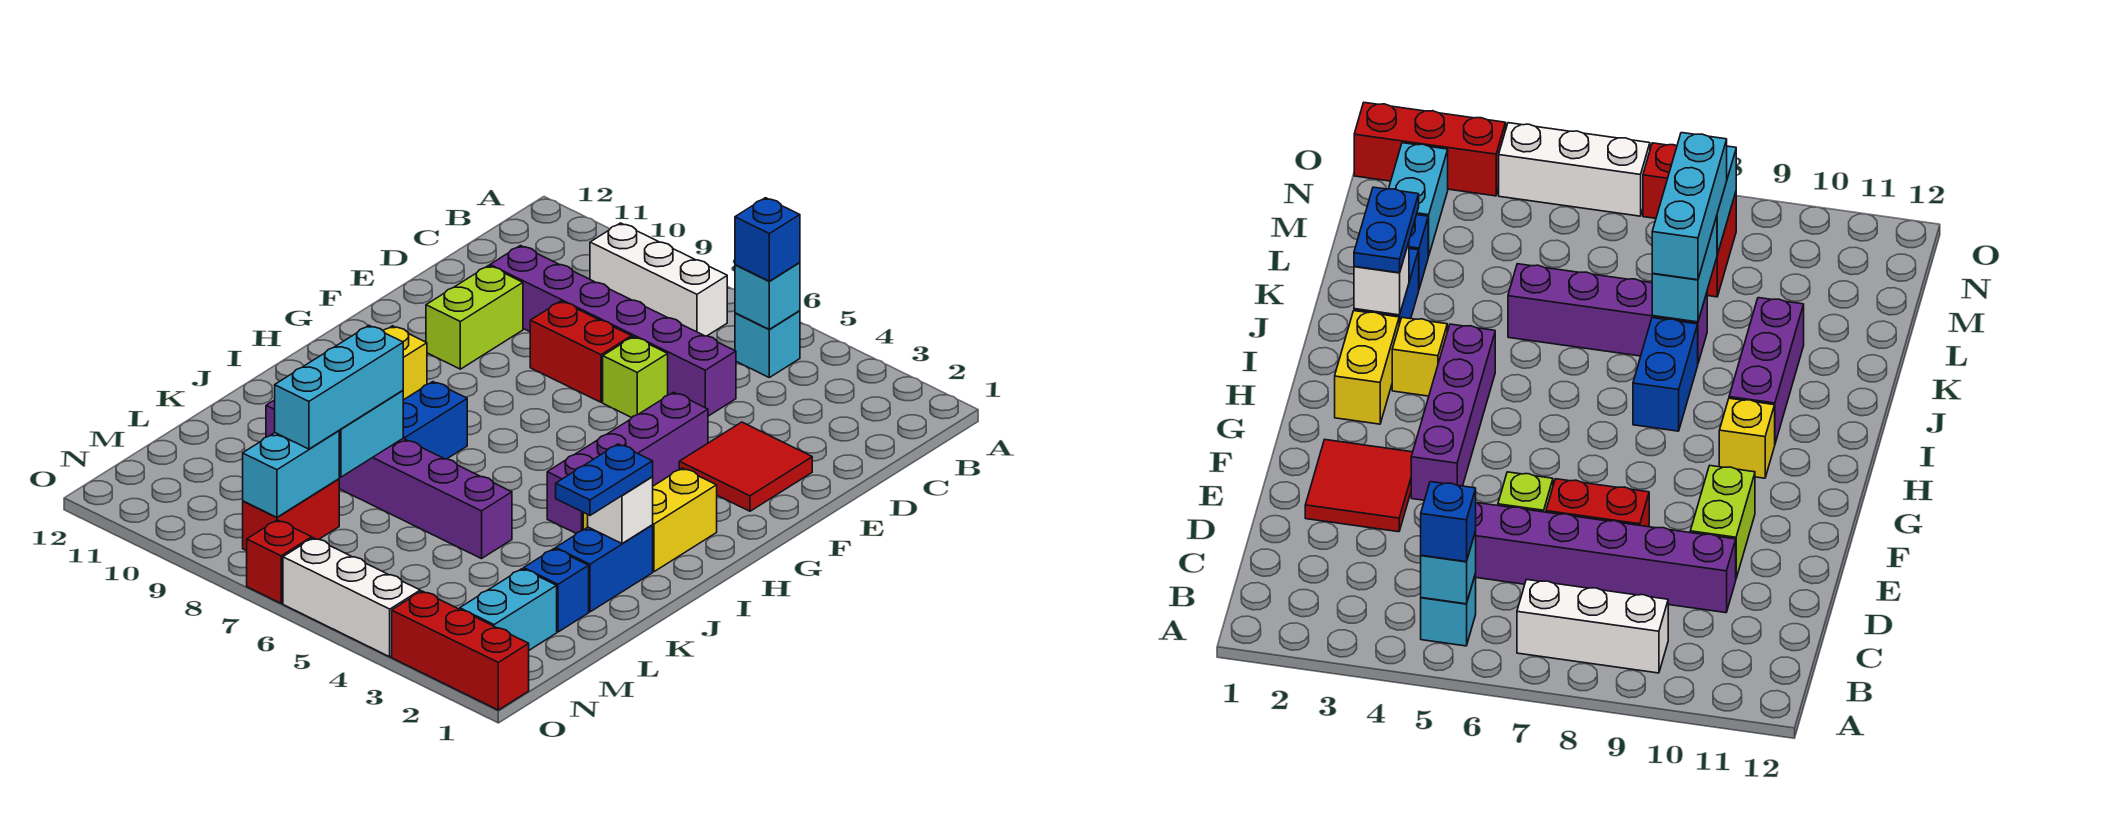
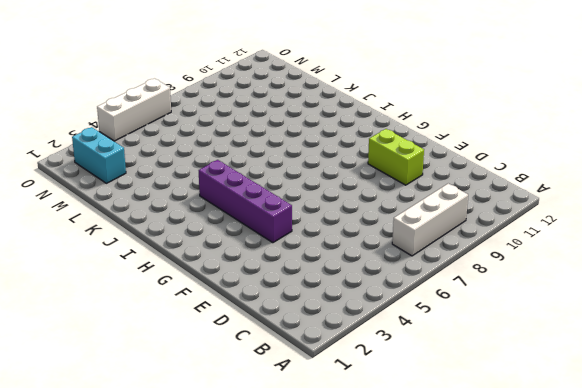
none -> cyan brick B5 level 1
none -> purple brick D5:D10 level 1
none -> red tile E2:F3 level 1

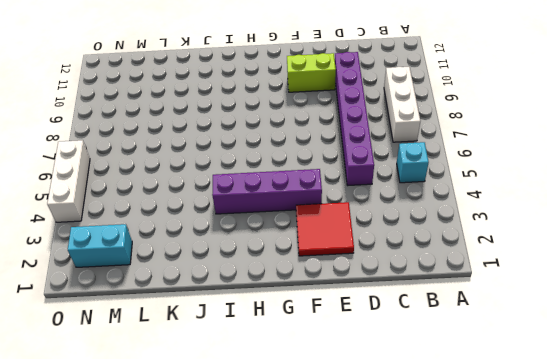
none -> lime brick E6 level 1
none -> red brick E7:E8 level 1
none -> yellow brick H2:I2 level 1

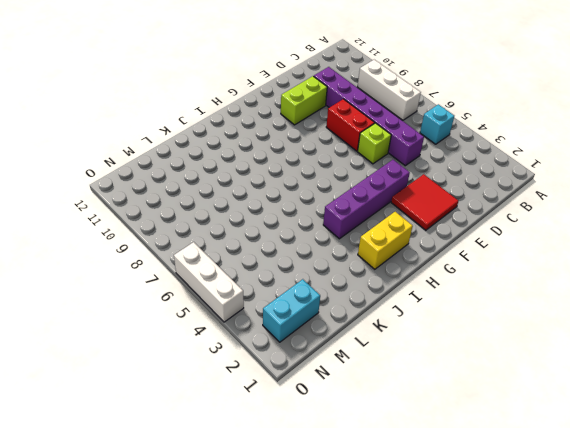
none -> yellow brick H10 level 1
none -> yellow brick I3 level 1
none -> blue brick I8:J8 level 1

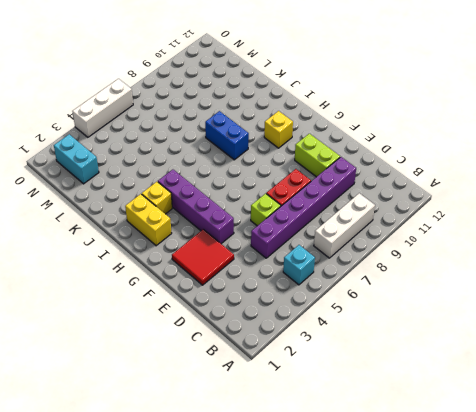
none -> purple brick I10:K10 level 1
none -> blue brick J2:K2 level 1
none -> purple brick K5:K8 level 1

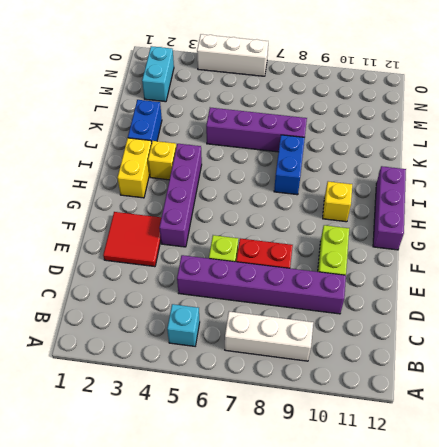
purple brick G12:I12 level 1 -> purple brick I10:K10 level 1
none -> blue brick L2 level 1
none -> red brick M8:N8 level 1
none -> red brick O1:O3 level 1

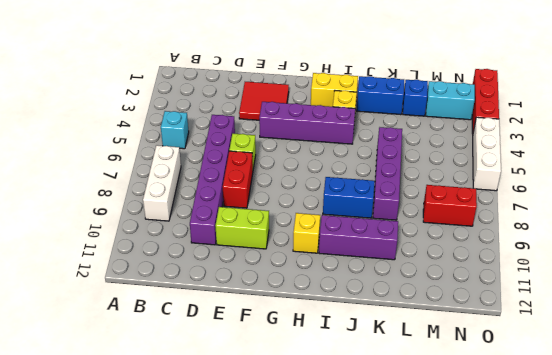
none -> red brick O7 level 1
none -> cyan brick B5 level 2
none -> white brick J2 level 2

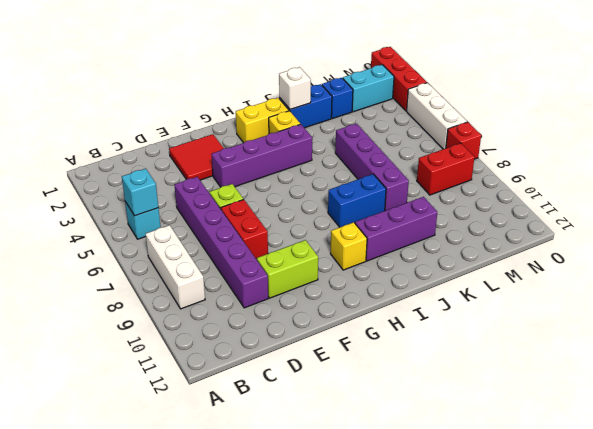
none -> cyan brick K8:L8 level 2
none -> cyan brick M8:N8 level 2
none -> blue brick B5 level 3

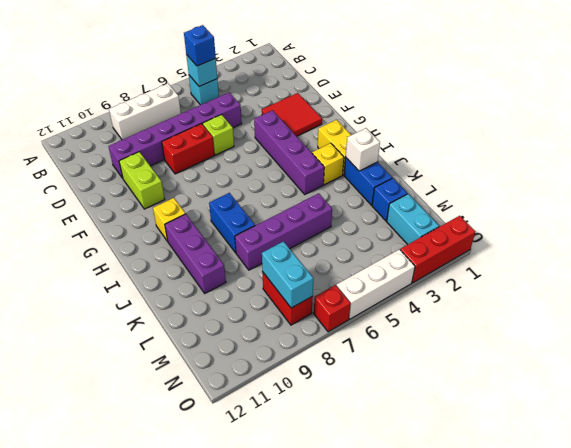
none -> cyan brick K8:L8 level 2
none -> blue plate J2:K2 level 3
none -> cyan brick K8:M8 level 3

